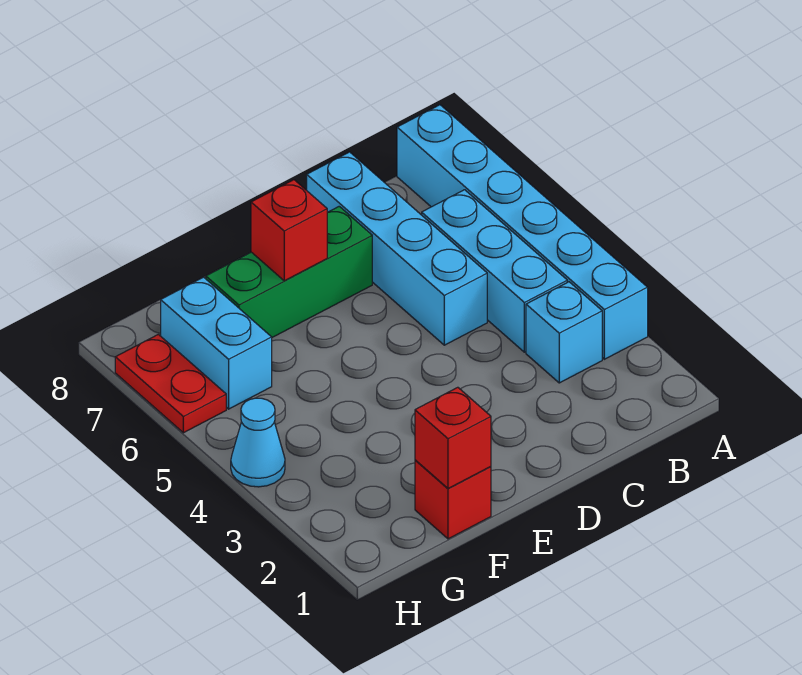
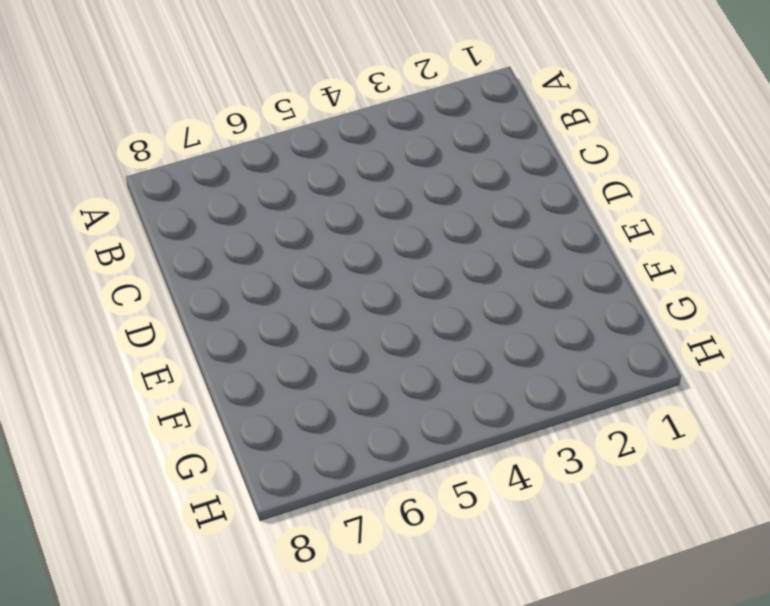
none -> cyan brick A3:A8 level 1
none -> cyan brick B3 level 1

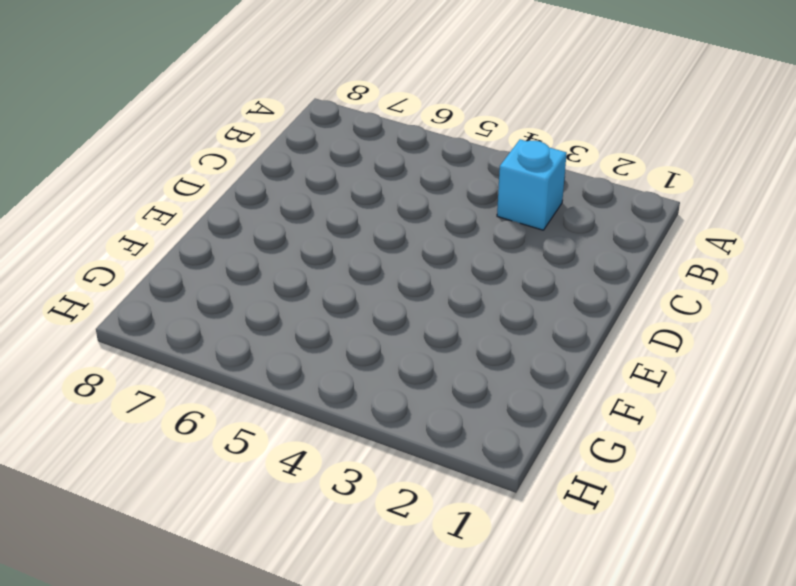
none -> cyan brick A3:A8 level 1
none -> cyan brick B4:B6 level 1

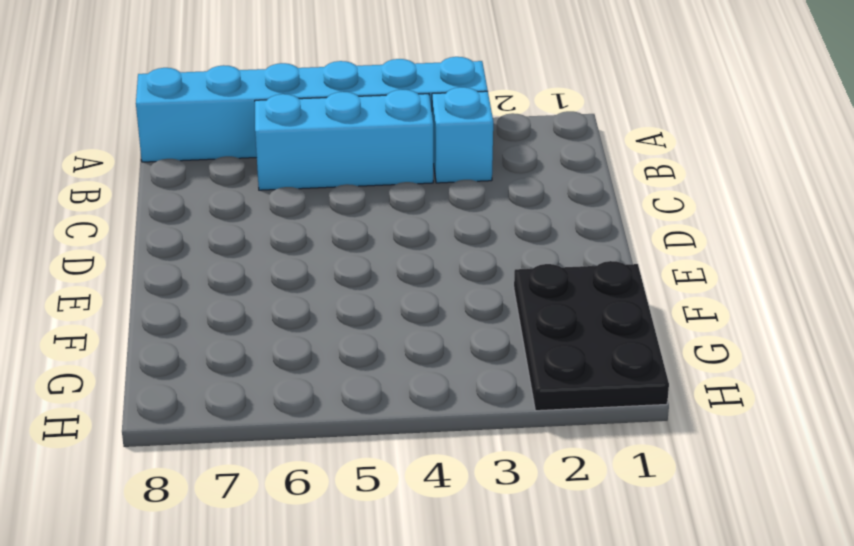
black plate F1:H2 level 1 -> red brick F1 level 1
none -> cyan brick C5:C8 level 1
none -> green brick D7:F7 level 1

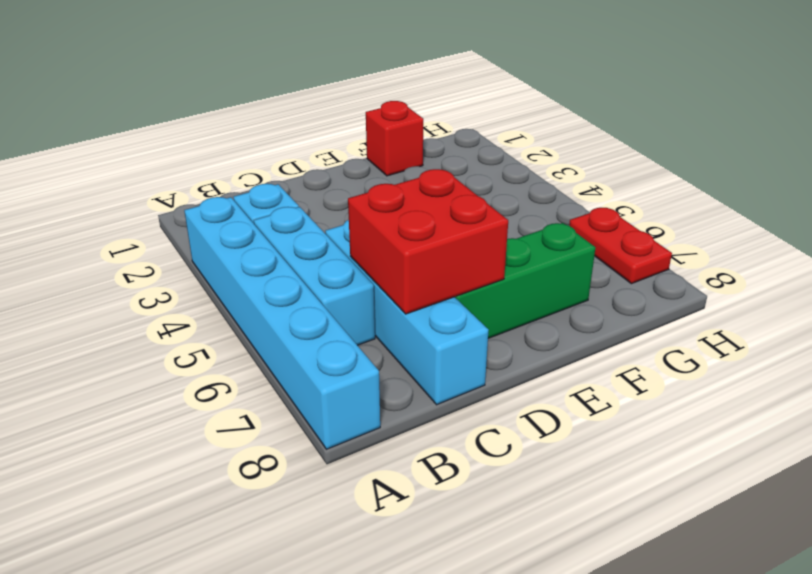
red brick C6:D7 level 2 -> none
none -> cyan brick G6:G7 level 1
none -> cyan cone H4 level 1

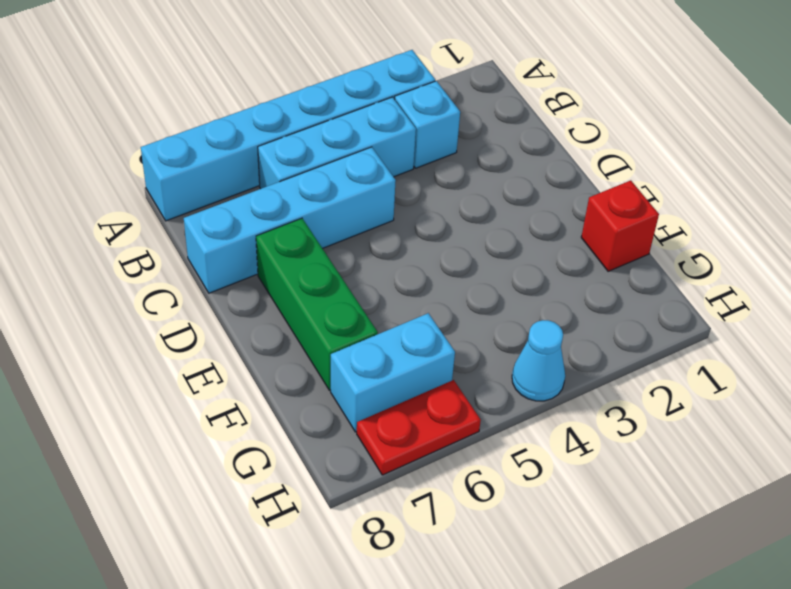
none -> red brick E7 level 2
none -> red brick F1 level 2

